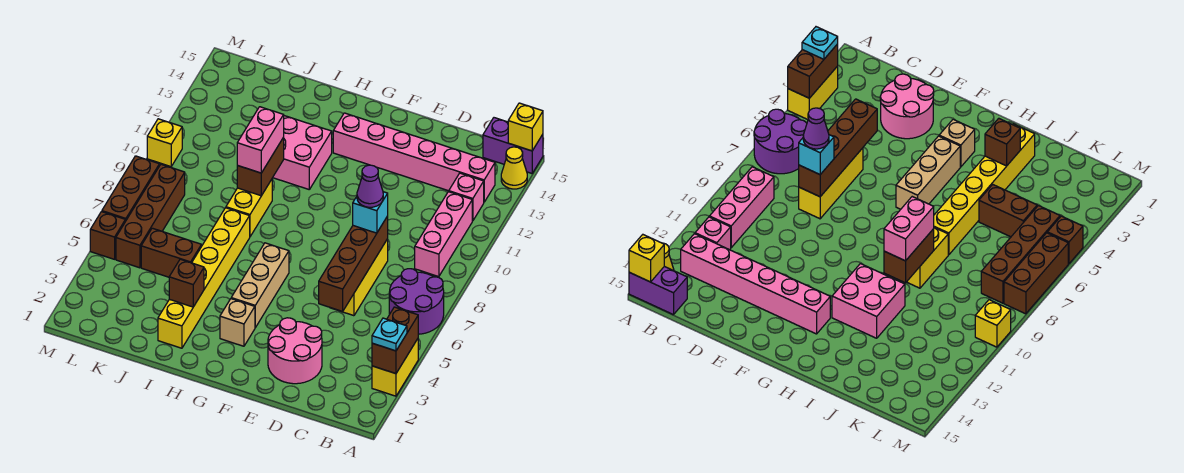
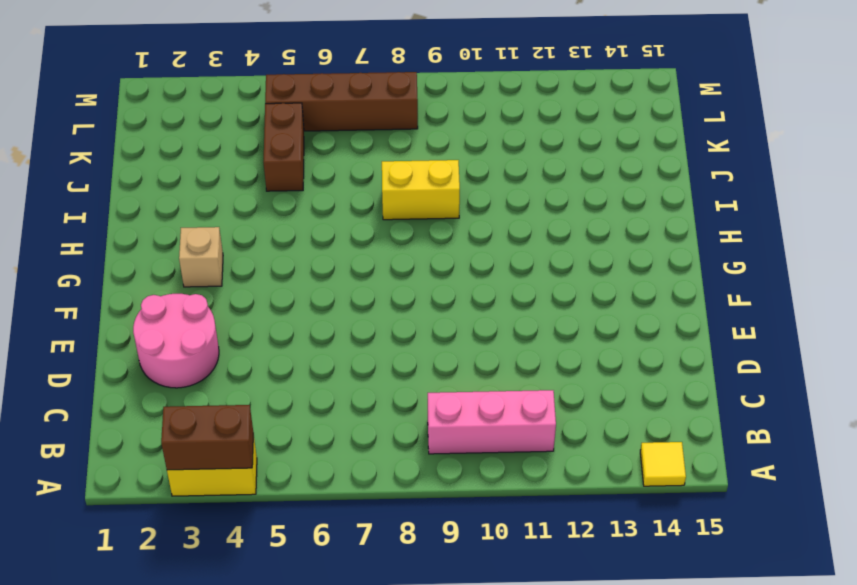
yellow tile A14 level 1 -> yellow cone A14 level 1
none -> purple round brick A6:B7 level 1
none -> purple brick A15:B15 level 1
none -> pink brick B12 level 1

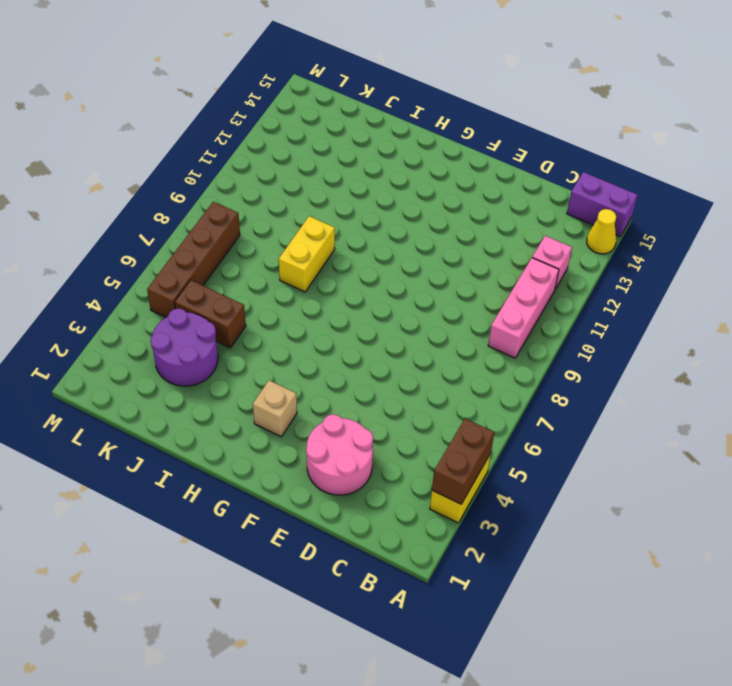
purple round brick J3:K4 level 1 -> purple round brick A6:B7 level 1
none -> pink brick B13:G13 level 1
none -> yellow brick D6:D8 level 1
none -> tan brick G4:G6 level 1

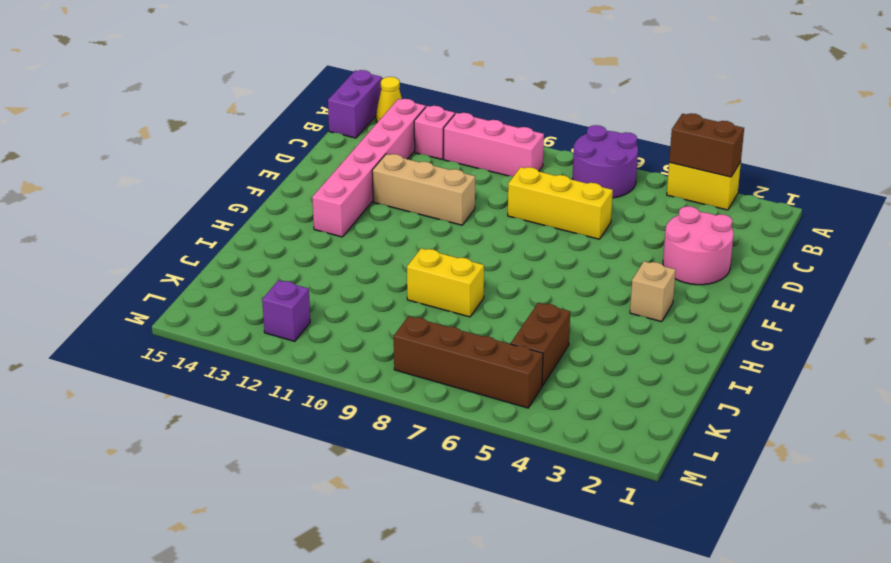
tan brick E10:E12 level 1 -> tan brick G4:G6 level 1
purple brick L12 level 1 -> none
none -> pink brick H11:I12 level 1
none -> yellow brick I2:I7 level 1
none -> brown brick M5 level 1

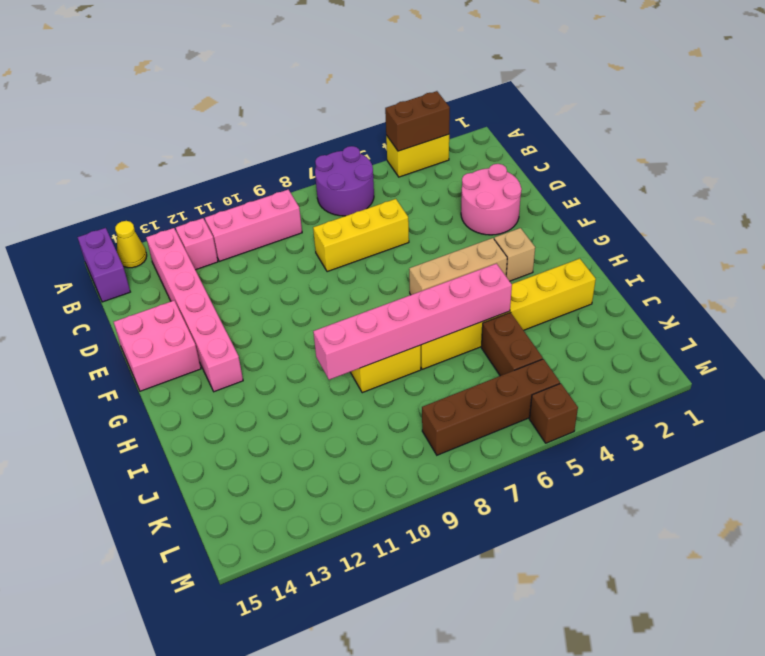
pink brick E14:F15 level 1 -> pink brick H11:I12 level 1
pink brick I5:I10 level 2 -> brown brick I9:I10 level 2
none -> brown brick M6:M8 level 1
none -> yellow brick M10 level 1
none -> yellow brick A15 level 2

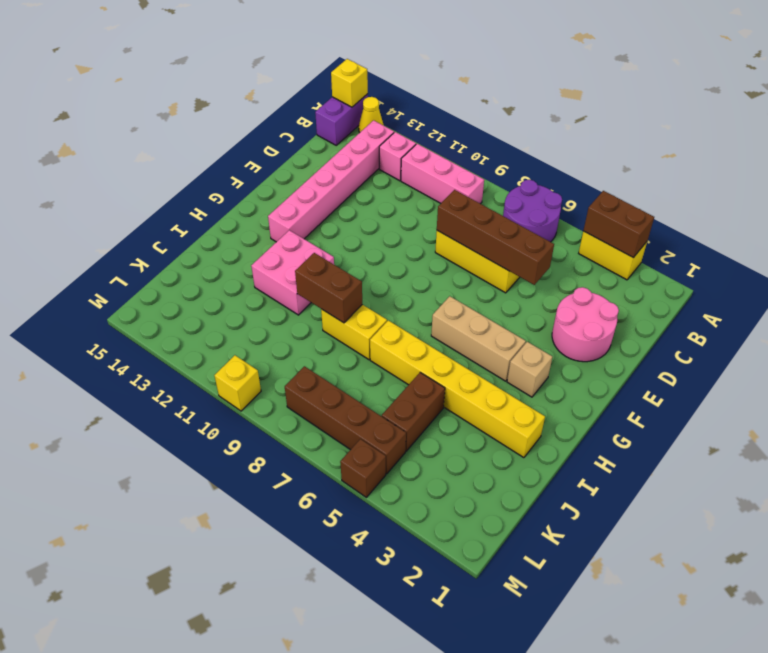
none -> brown brick M6:M8 level 1
none -> brown brick I3 level 2
none -> cyan plate A3 level 3

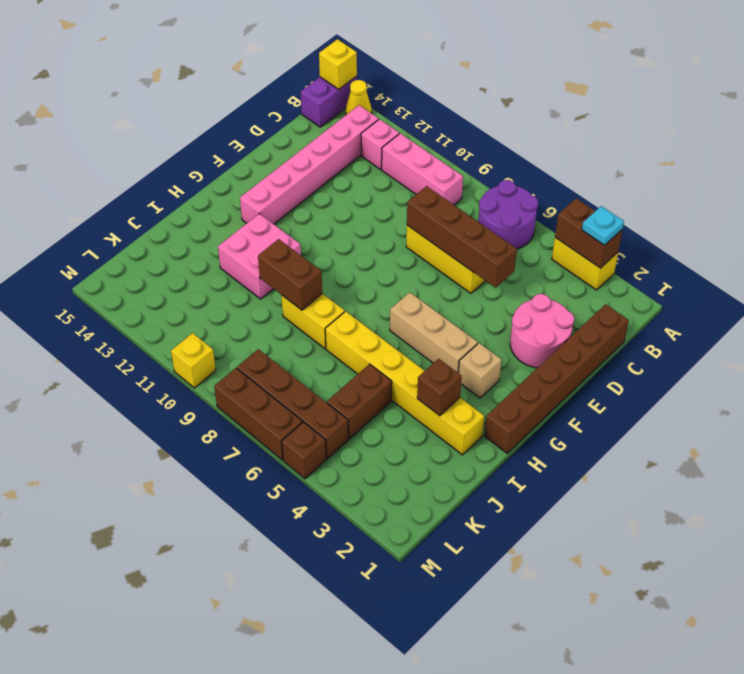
brown brick C1:H1 level 1 -> none
none -> cyan brick D8 level 3
none -> pink brick I9:I10 level 3
none -> purple cone D8 level 4

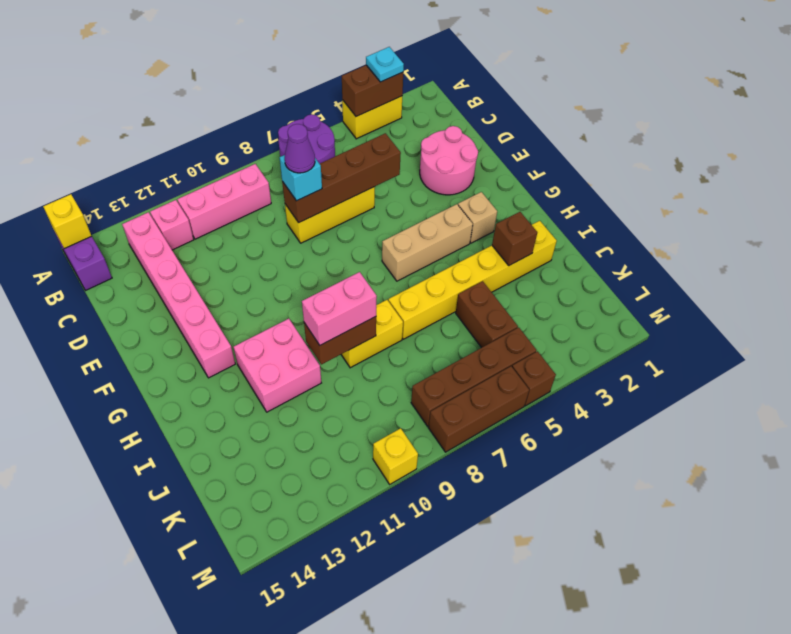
none -> yellow cone A14 level 1

